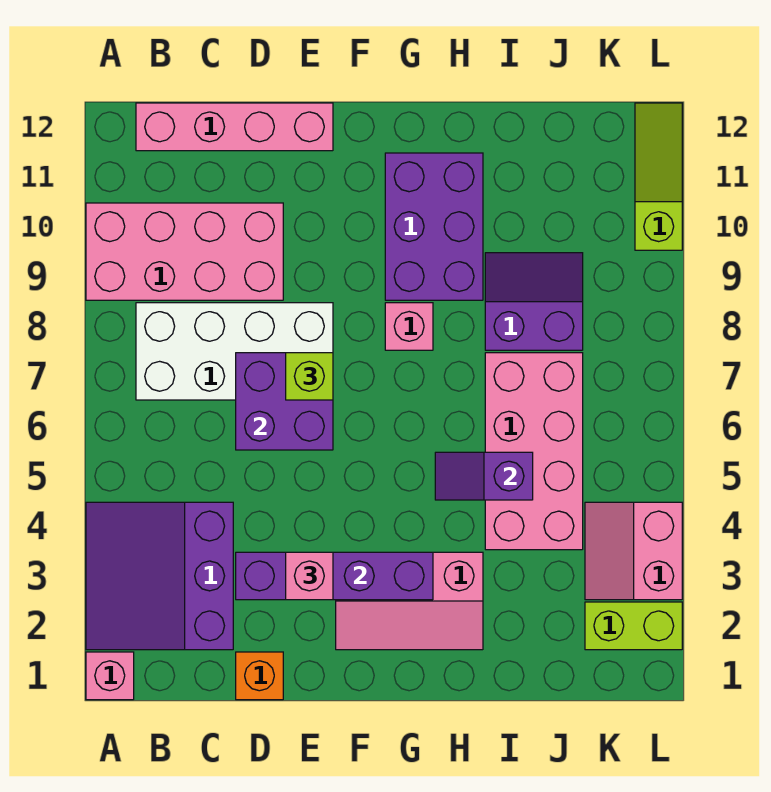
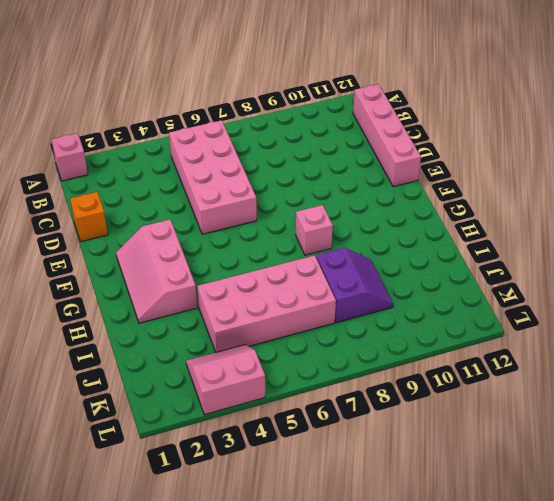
pink brick B5:E6 level 1 -> pink brick A9:D10 level 1
none -> purple slope A2:C4 level 1 top C
none -> white brick B7:E8 level 1
none -> purple brick G9:H11 level 1

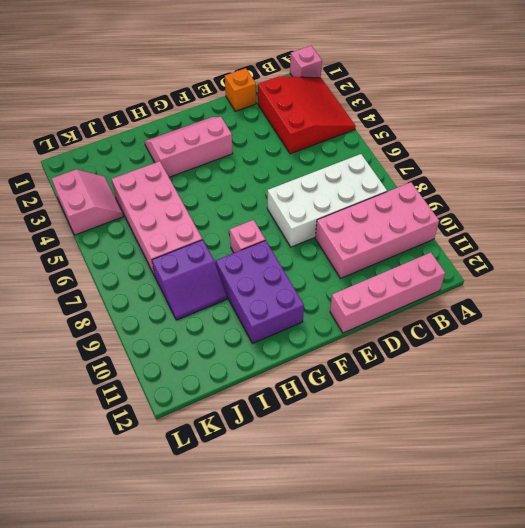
red slope A2:C4 level 1 top C -> purple slope A2:C4 level 1 top C
none -> lime brick K2:L2 level 1
none -> lime slope L10:L12 level 1 top 10
none -> purple brick D3:G3 level 2

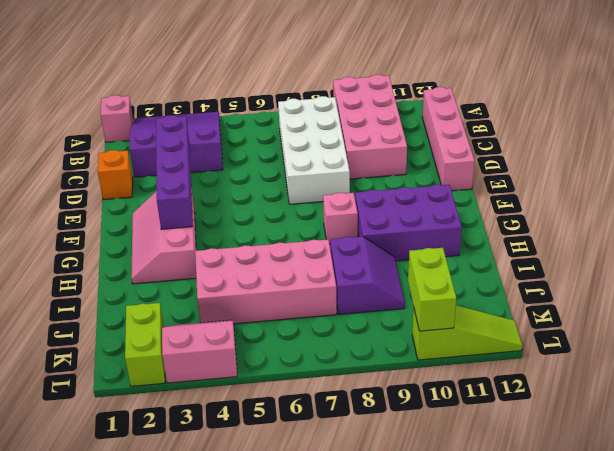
lime brick K10:L10 level 2 -> none
none -> purple brick D6:E7 level 2
none -> purple slope H5:I5 level 2 top I
none -> pink brick E3 level 3

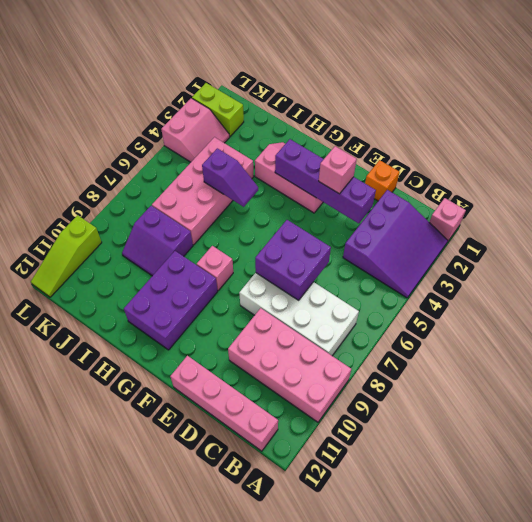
none -> lime brick E7 level 3

